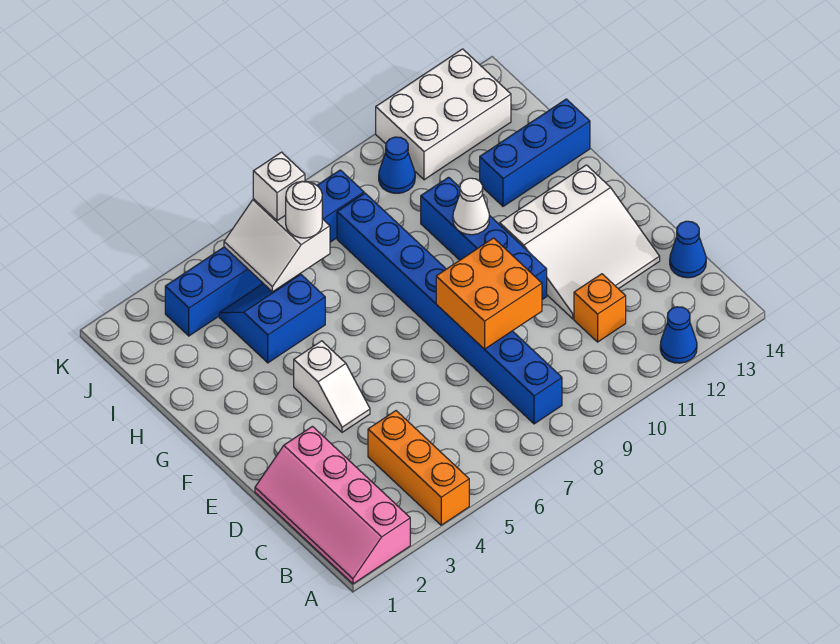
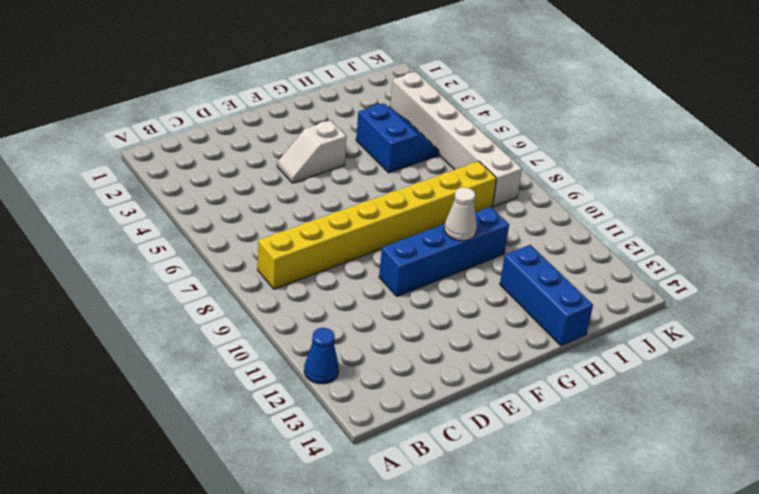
yellow brick B8:I8 level 1 -> blue brick B8:I8 level 1
white brick J3:J8 level 1 -> blue brick J3:J8 level 1
none -> pink slope A1:D2 level 1 top 2
none -> orange brick A4:C4 level 1
none -> orange brick C11 level 1

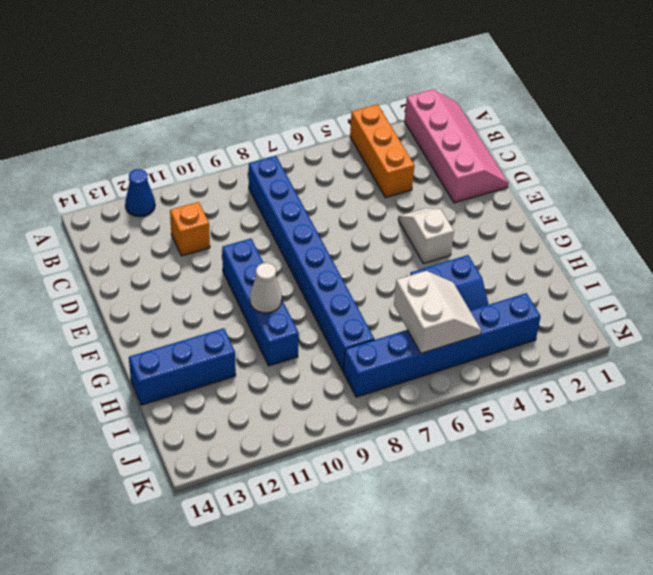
none -> blue cone C14 level 1
none -> white slope D11:F13 level 1 top F
none -> blue cone J10 level 1

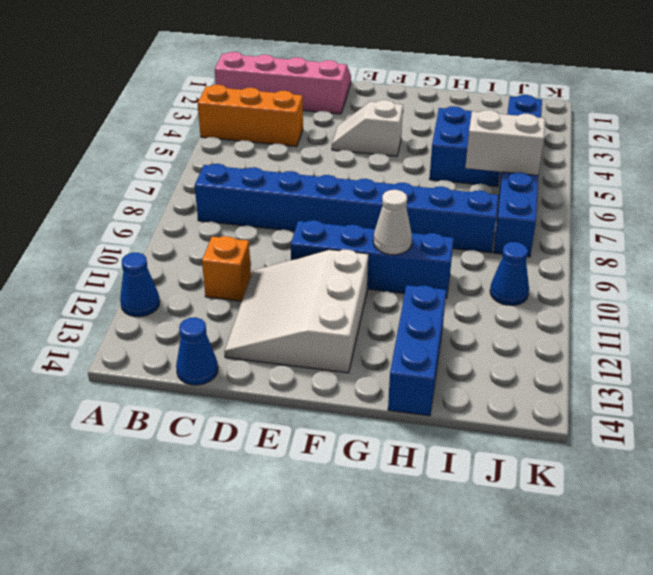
none -> white brick J11:K13 level 1
none -> orange brick D8:E9 level 2
none -> white round brick I6 level 3

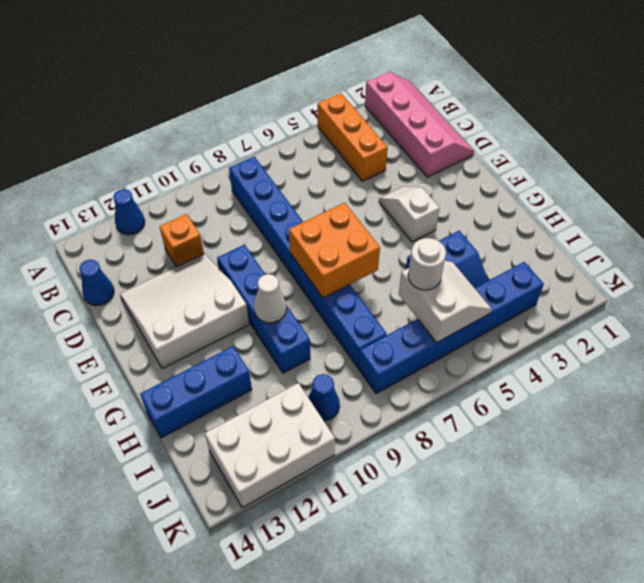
orange brick F7:G8 level 2 -> orange brick D8:E9 level 2
none -> white brick J6 level 3

